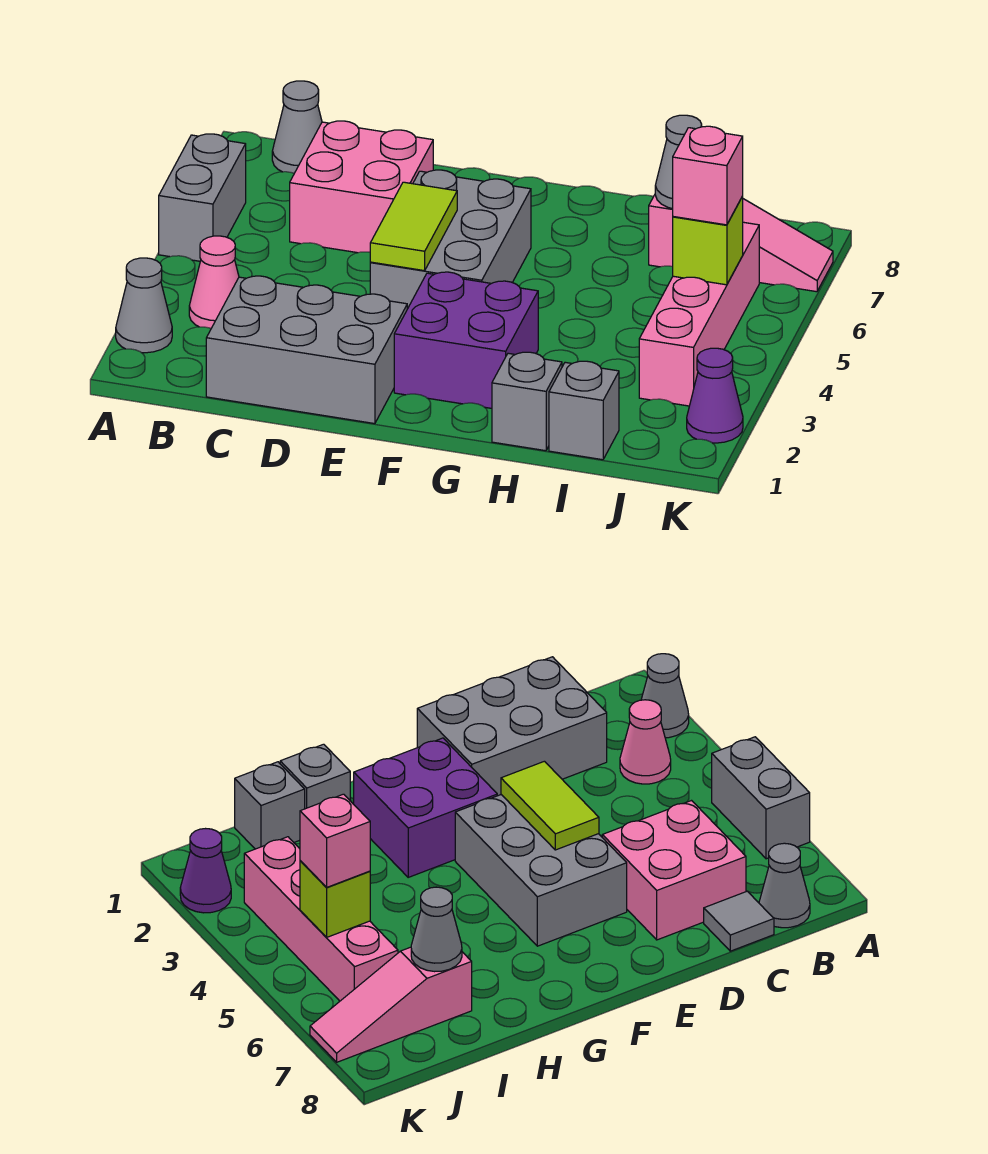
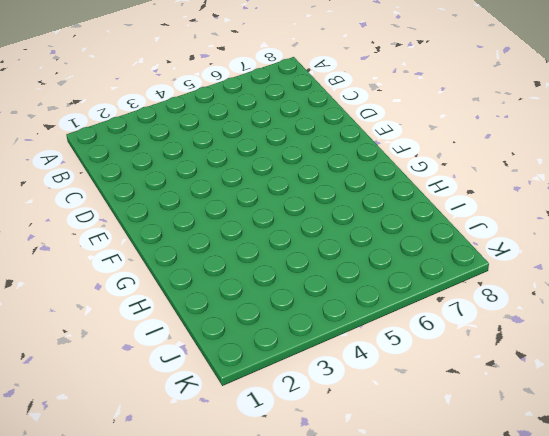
none -> grey cone A2 level 1
none -> grey brick A5:A6 level 1
none -> pink cone B3 level 1

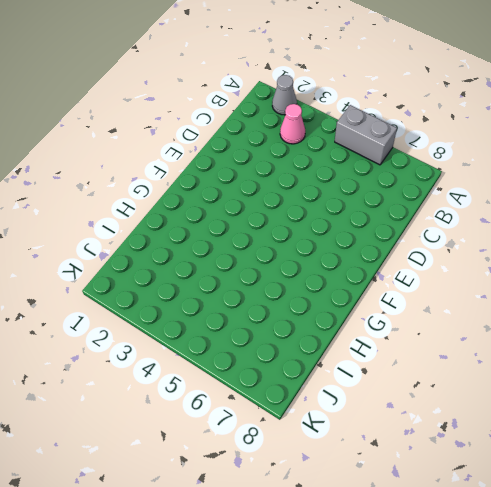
none -> grey cone B8 level 1
none -> grey brick C1:E2 level 1
none -> pink brick C6:D7 level 1

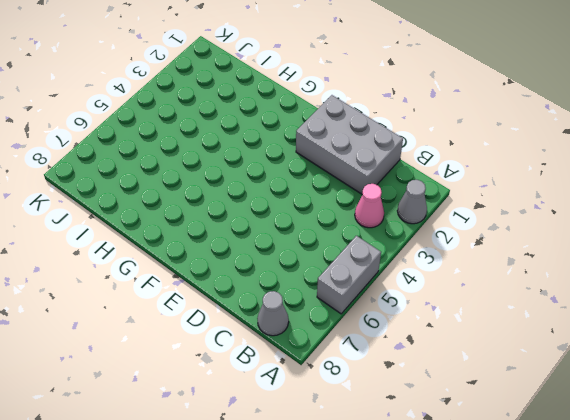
none -> pink brick C6:D7 level 1
none -> grey tile C8 level 1
none -> grey brick E4:F6 level 1

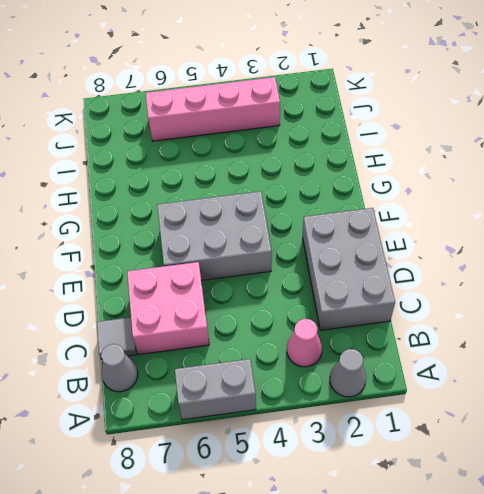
none -> purple brick F2:G3 level 1
none -> grey brick H1 level 1
none -> grey brick I1 level 1

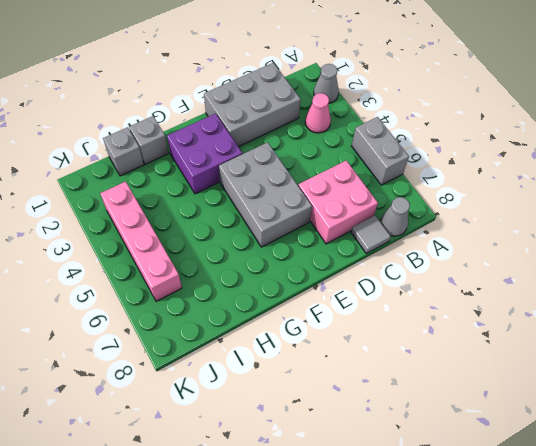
none -> pink slope I7:K7 level 1 top I
none -> purple cone K2 level 1
none -> lime tile E4:E5 level 2

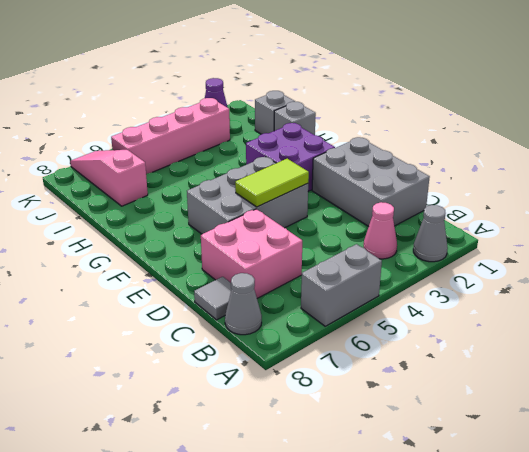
none -> grey cone I7 level 2
none -> lime brick J5 level 2
none -> pink brick J5 level 3

